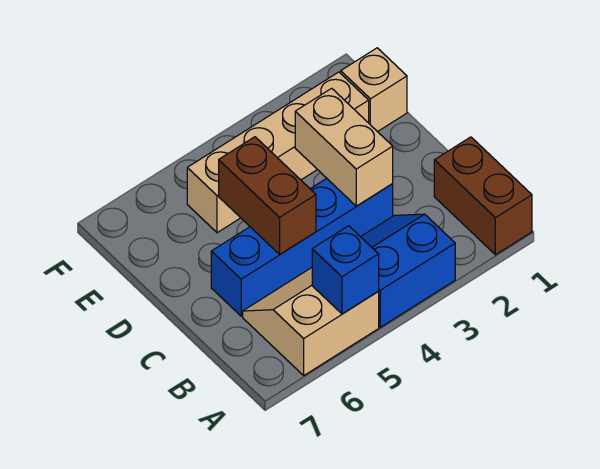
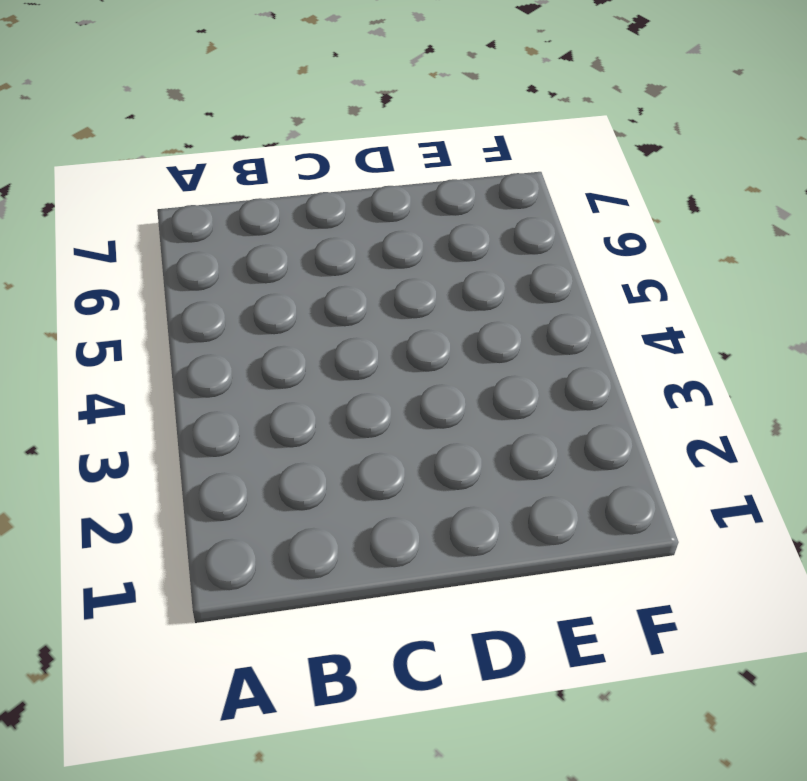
none -> brown brick A1:B1 level 1
none -> blue slope A3:B4 level 1 top A

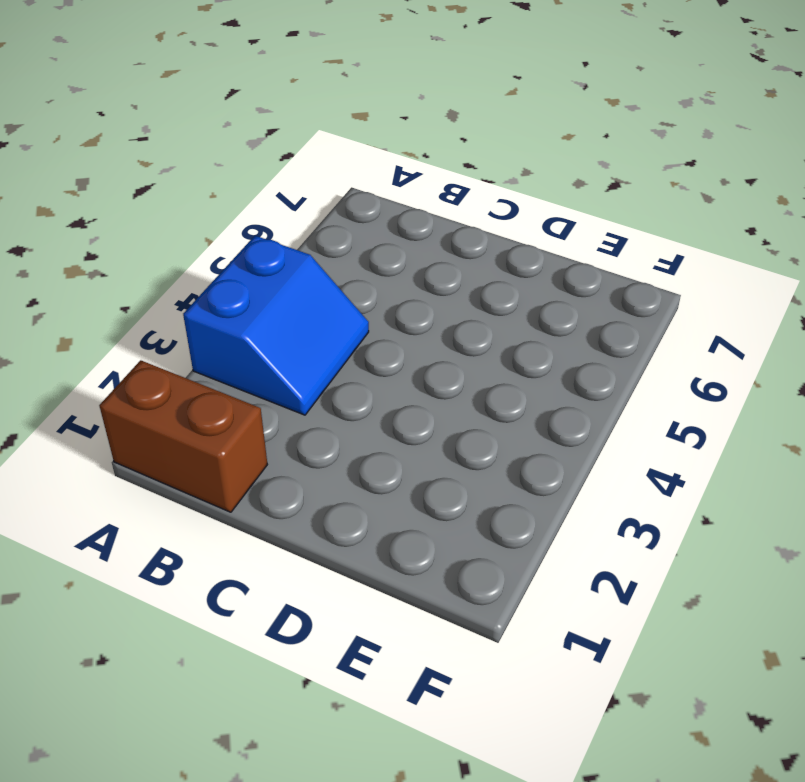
none -> tan slope A5:B6 level 1 top A
none -> blue brick C3:C6 level 1

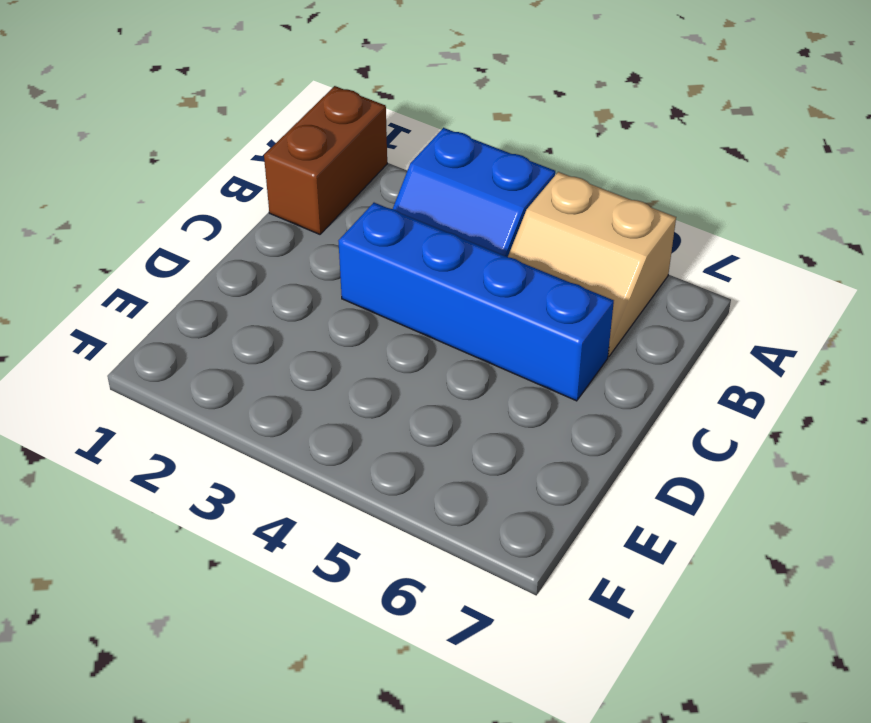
none -> tan brick E1 level 1
none -> tan brick E2:E5 level 1

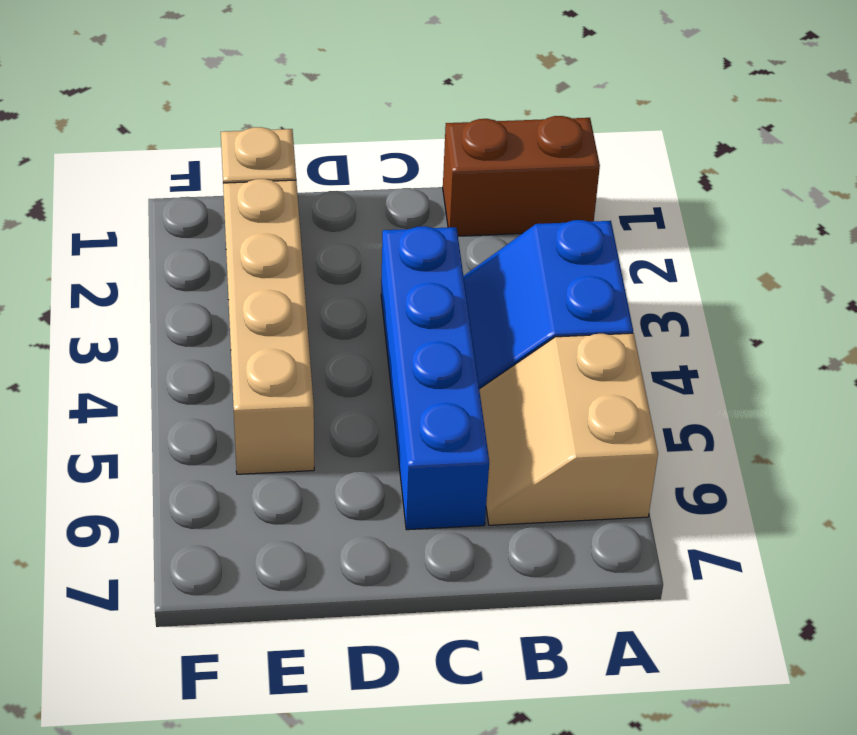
none -> blue brick A5 level 2
none -> tan brick C3:D3 level 2

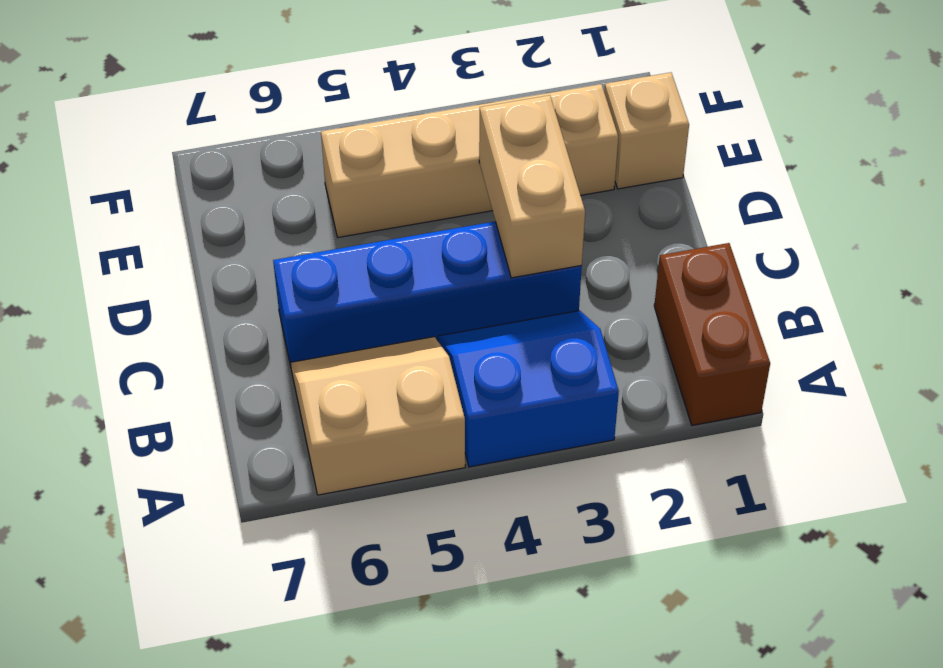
none -> blue brick A5 level 2
none -> brown brick C5:D5 level 2

